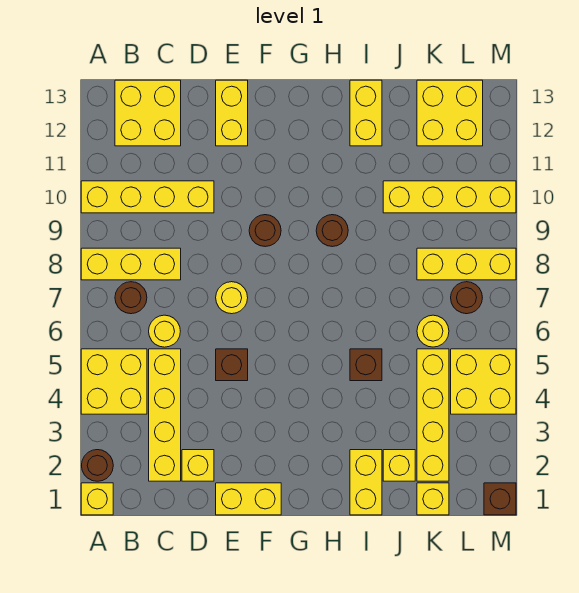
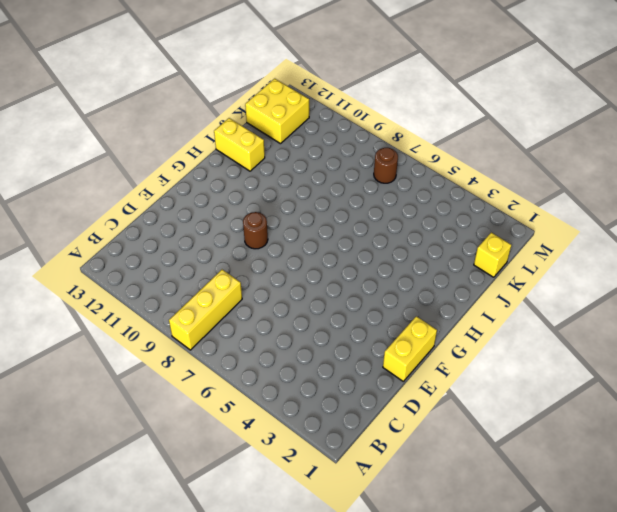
none -> yellow brick A1 level 1
none -> brown round brick A2 level 1
none -> yellow brick A4:B5 level 1

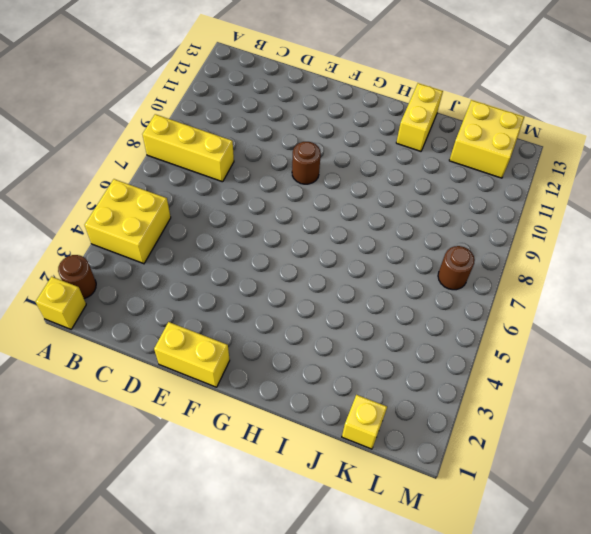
none -> yellow brick A10:D10 level 1
none -> brown round brick B7 level 1
none -> yellow brick B12:C13 level 1

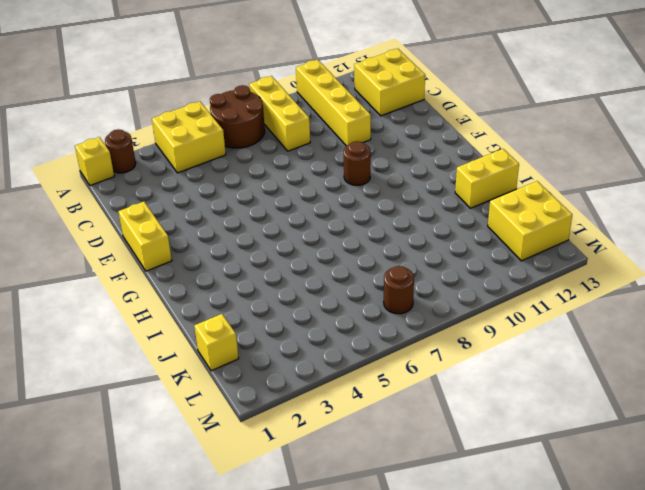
brown round brick A6:B7 level 1 -> brown round brick B7 level 1
none -> yellow brick C2:C5 level 1
none -> yellow round brick C6 level 1
none -> yellow brick D2 level 1

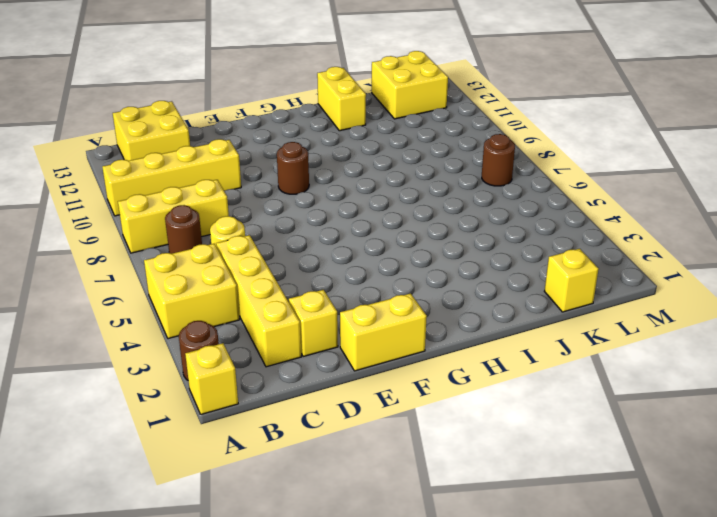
none -> brown brick E5 level 1
none -> yellow round brick E7 level 1
none -> yellow brick E12:E13 level 1

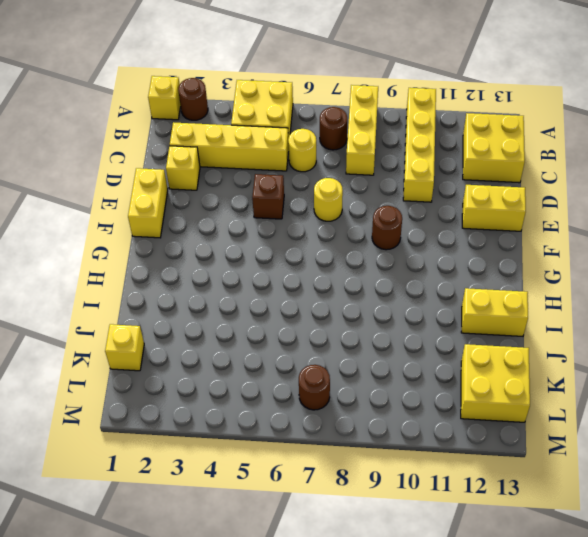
none -> brown round brick H9 level 1
none -> yellow brick I1:I2 level 1
none -> brown brick I5 level 1

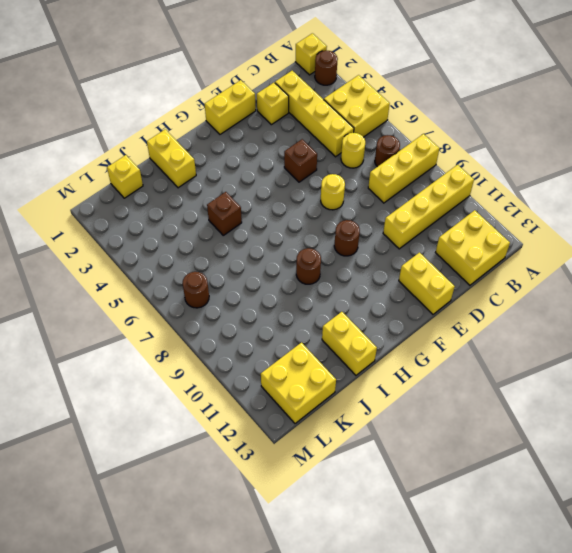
none -> yellow brick J2 level 1
none -> yellow brick J10:M10 level 1
none -> yellow brick K2:K5 level 1

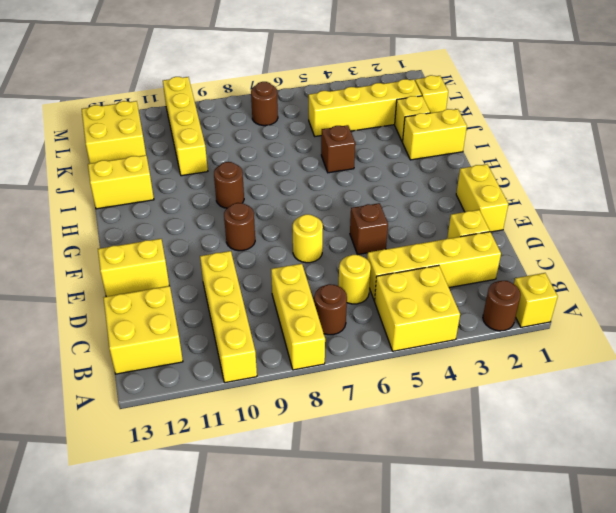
none -> yellow round brick K6 level 1
none -> yellow brick K8:M8 level 1
none -> yellow brick L4:M5 level 1

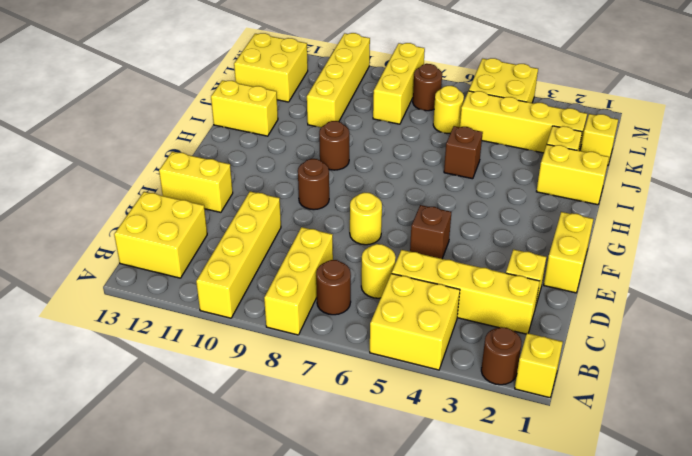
none -> brown brick M1 level 1

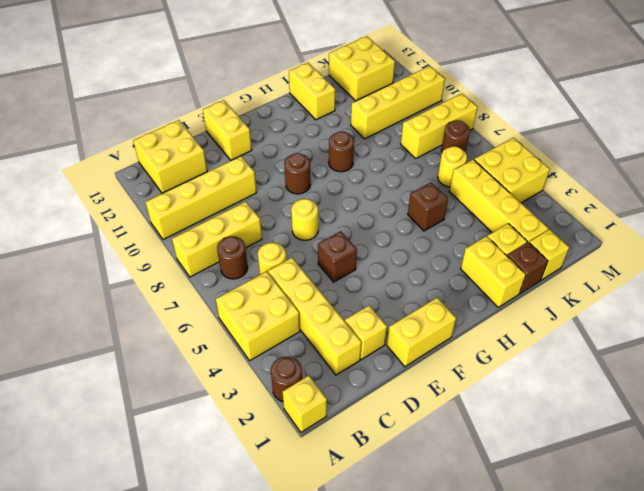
brown brick J1 level 1 -> brown brick M1 level 1

